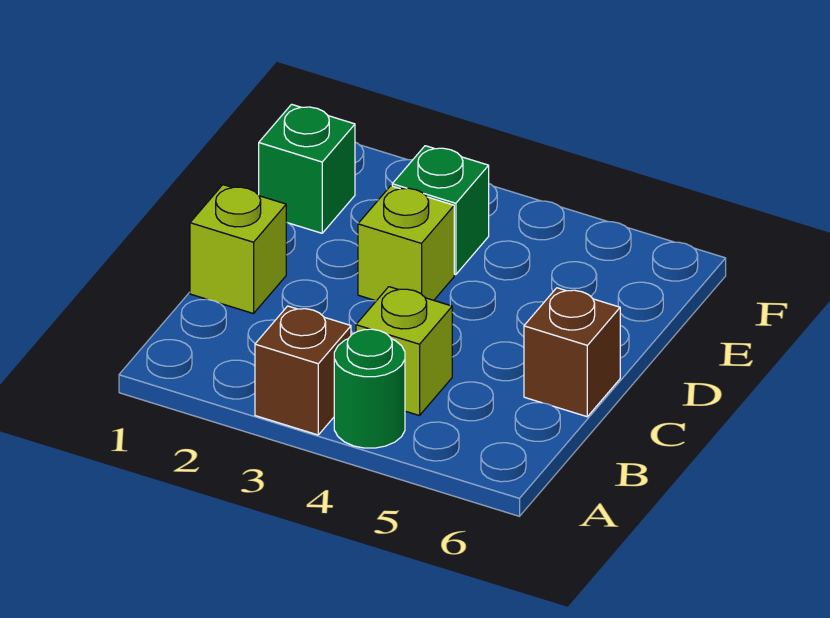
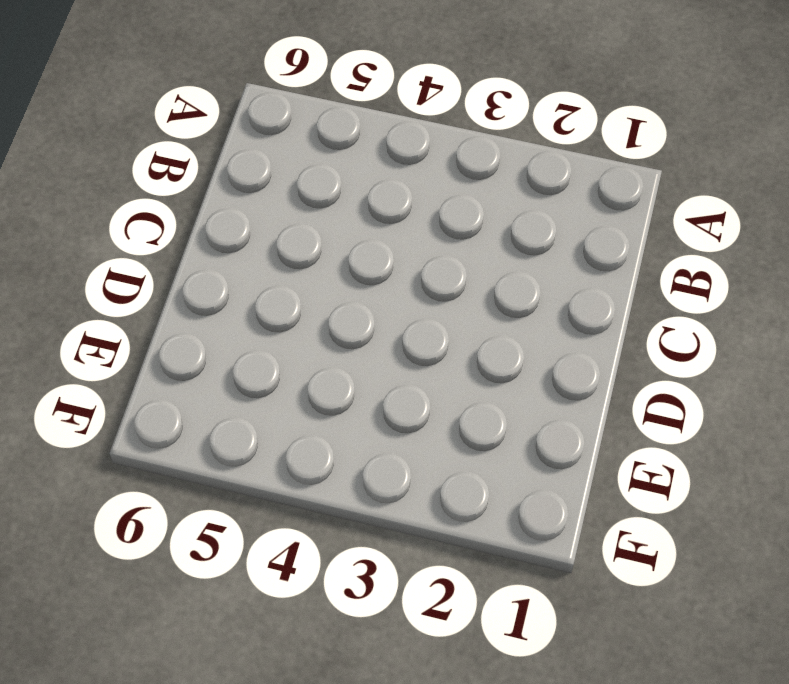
none -> brown brick A3 level 1
none -> green round brick A4 level 1

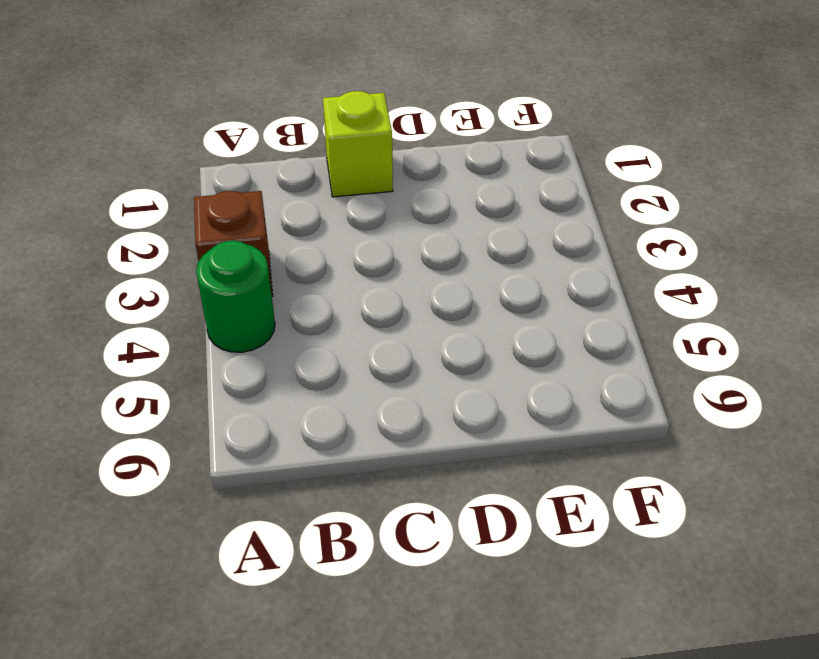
none -> lime brick B4 level 1
none -> brown brick C6 level 1

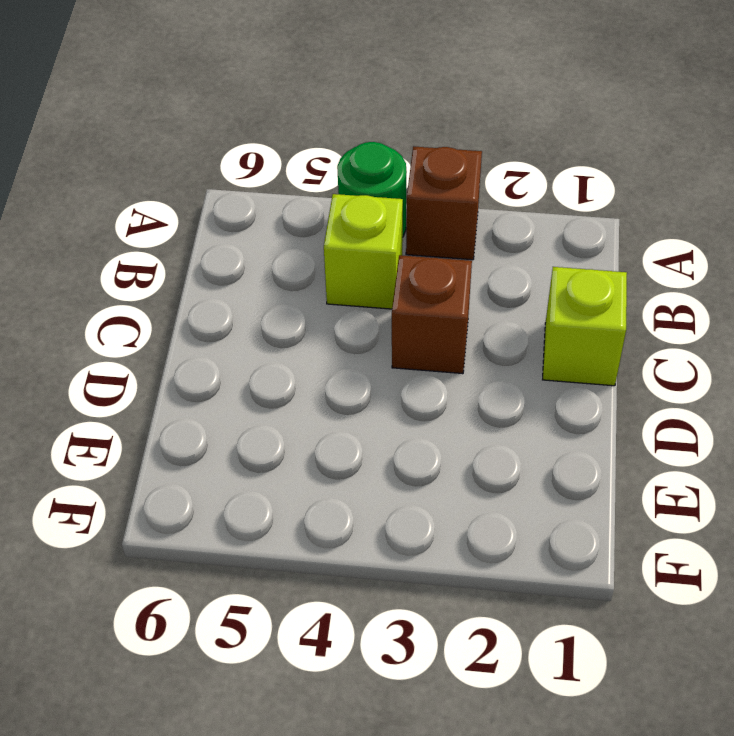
brown brick C3 level 1 -> brown brick C6 level 1
none -> lime brick D3 level 1
none -> green brick E1 level 1

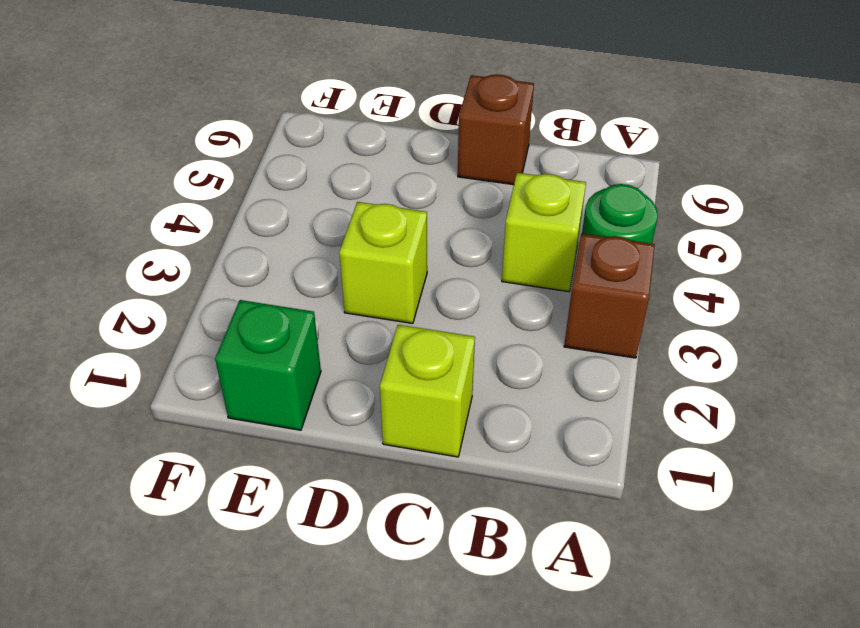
none -> green brick E3 level 1

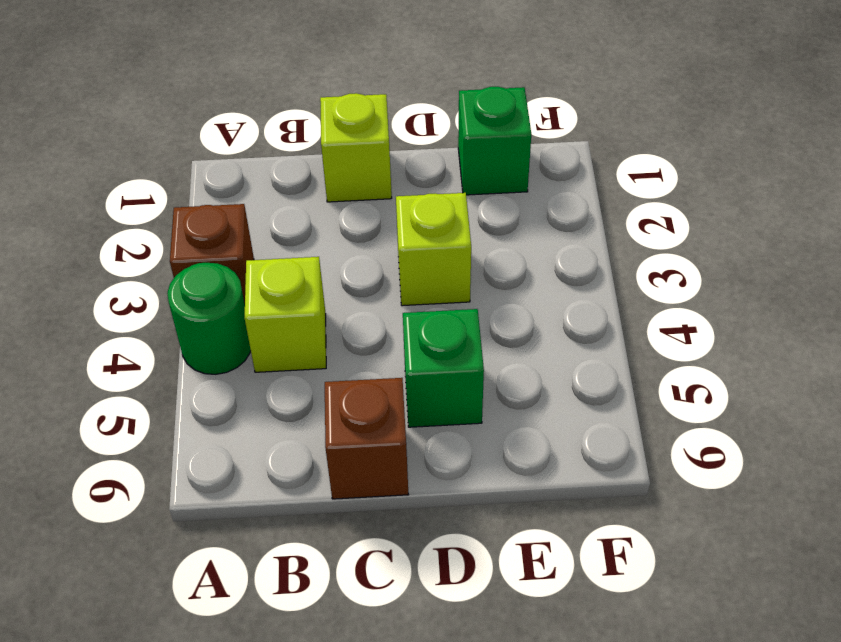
green brick D5 level 1 -> green brick E3 level 1

